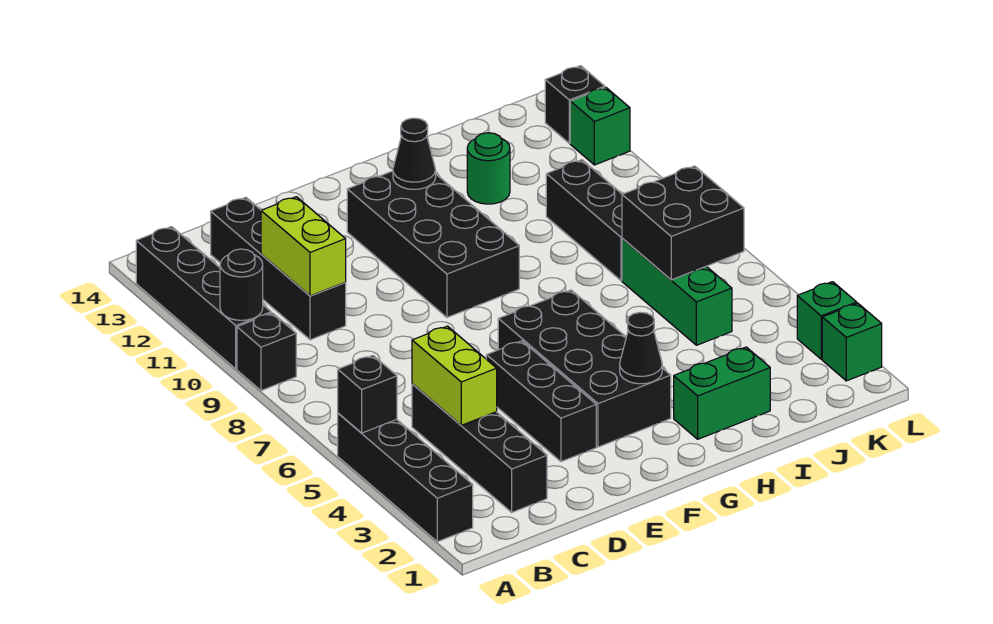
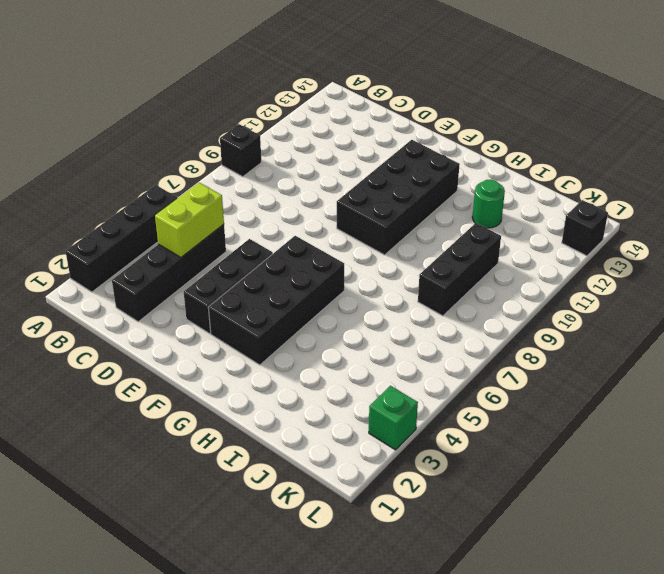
none -> black brick A10:A13 level 1
none -> black brick C10:C13 level 1
none -> green brick H2:I2 level 1

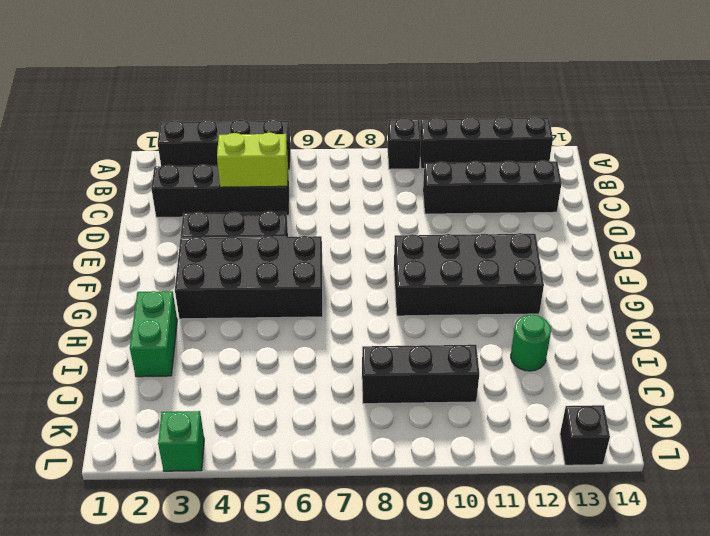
none -> green brick J5:J7 level 1
none -> green brick L2 level 1
none -> green brick L12 level 1

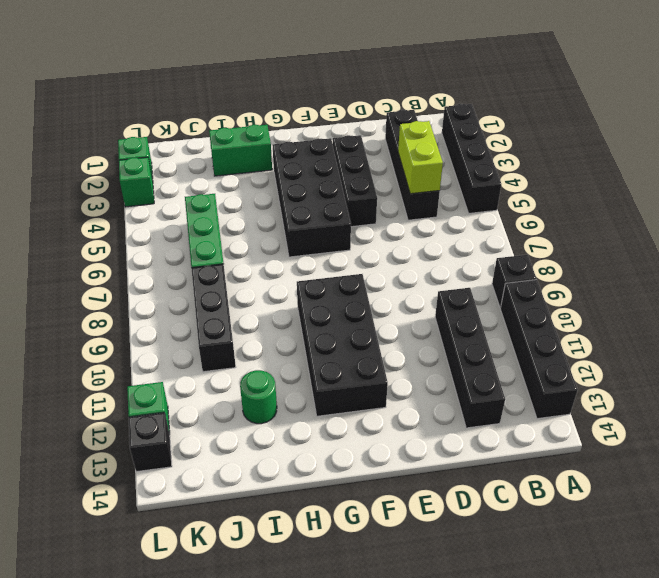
none -> black brick A5 level 2
none -> black round brick A10 level 2
none -> lime brick C10:C11 level 2

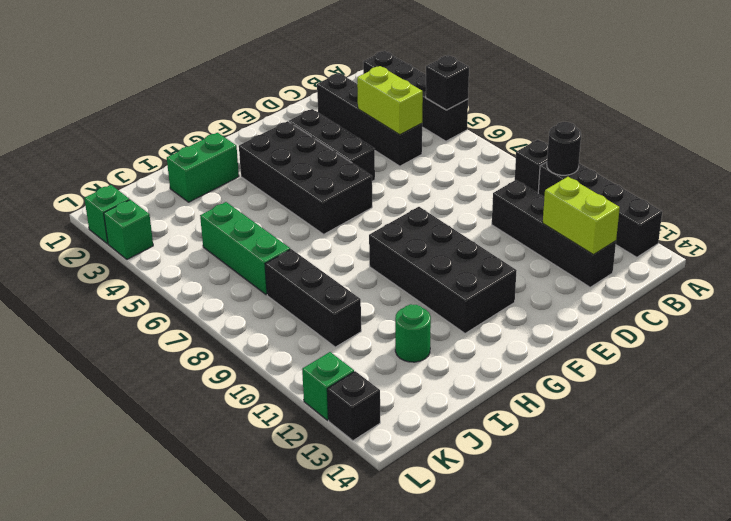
lime brick C12:C13 level 2 -> lime brick C10:C11 level 2
none -> black cone G3 level 2
none -> black cone G12 level 2
none -> black brick J6:K7 level 2

